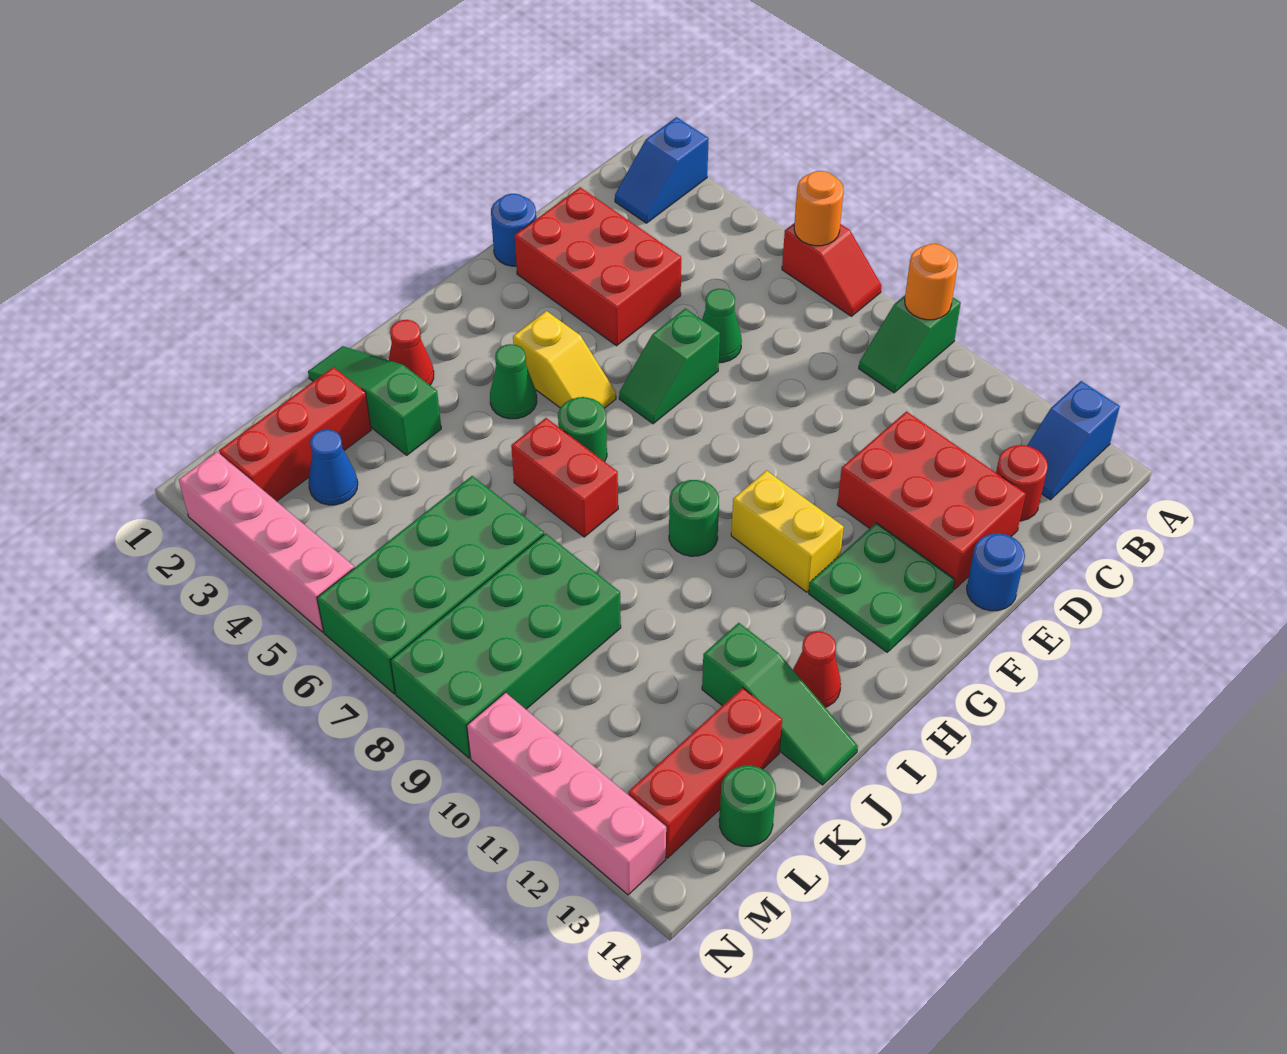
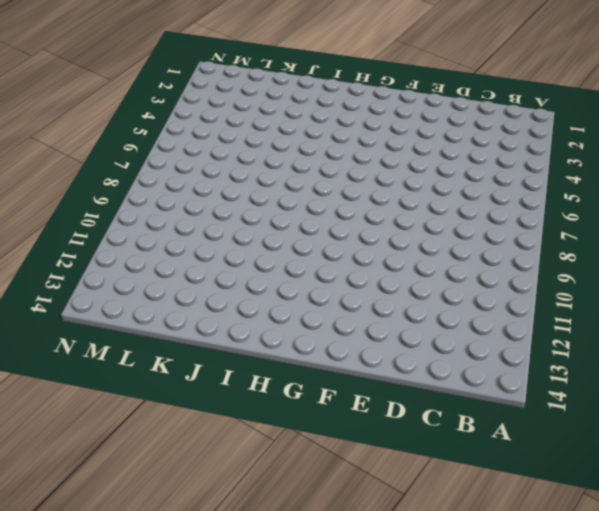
none -> blue slope A2:B2 level 1 top A
none -> red slope A6:A7 level 1 top 6
none -> green slope A9:B9 level 1 top A
none -> blue slope A13:B13 level 1 top A

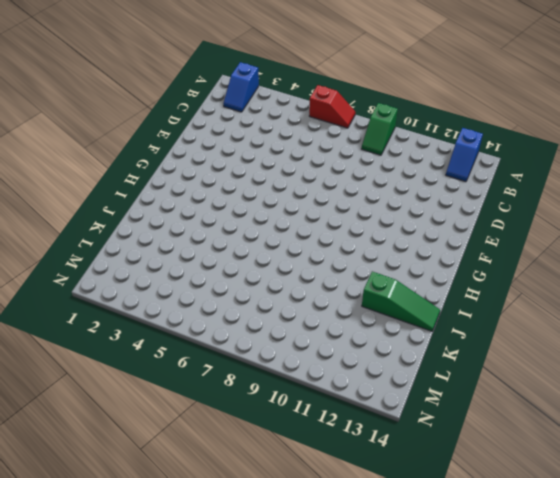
none -> red round brick C13 level 1
none -> red brick D2:E4 level 1
none -> green cone D6 level 1
none -> red brick D11:E13 level 1

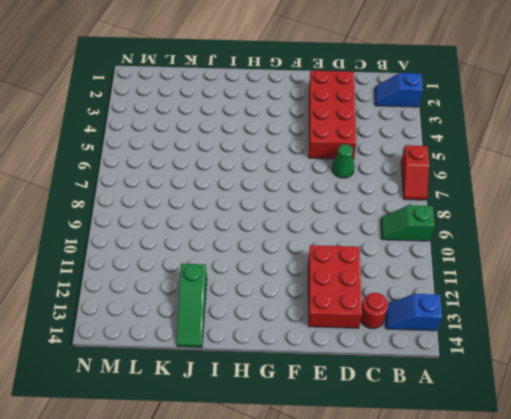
red brick D2:E5 level 1 -> red brick D2:E4 level 1
none -> blue round brick E1 level 1
none -> green slope E6:F6 level 1 top E
none -> blue round brick E14 level 1
none -> green plate F12:G13 level 1

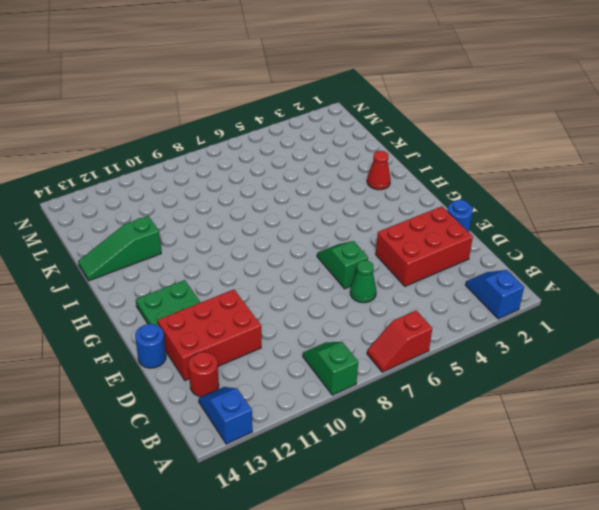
none -> yellow slope G4:G5 level 1 top 4
none -> yellow brick G10:G11 level 1
none -> green cone H4 level 1
none -> green round brick H6 level 1

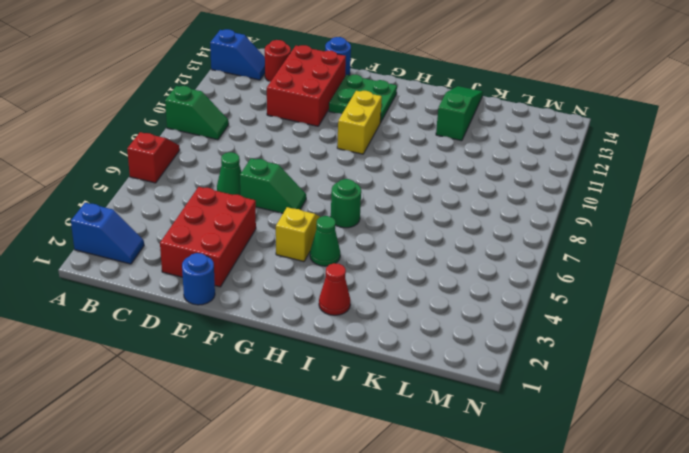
none -> green round brick H9 level 1
none -> red brick I6:I7 level 1
none -> red cone I13 level 1
none -> green slope J1:J3 level 1 top 3

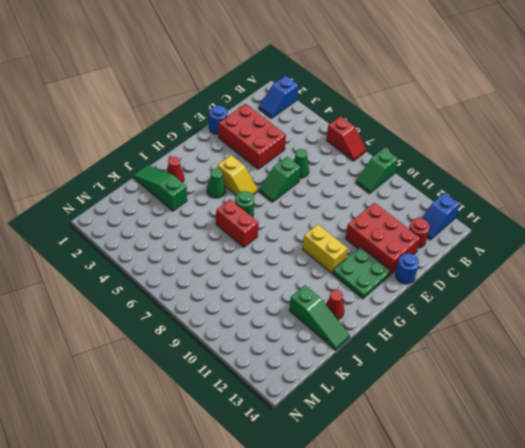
none -> green round brick H9 level 1
none -> red brick K2:M2 level 1
none -> green brick K6:N7 level 1
none -> green brick K8:N9 level 1

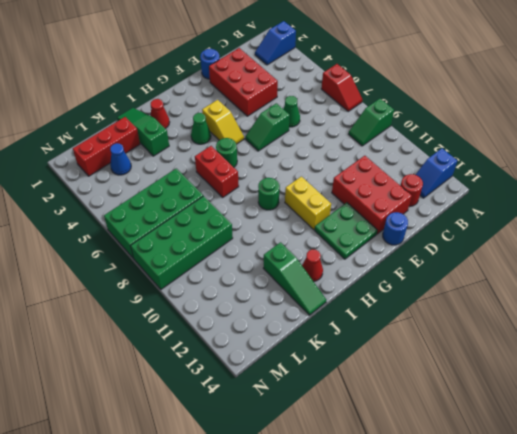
none -> red brick K13:M13 level 1
none -> green round brick L14 level 1
none -> pink brick N2:N5 level 1
none -> pink brick N10:N13 level 1

